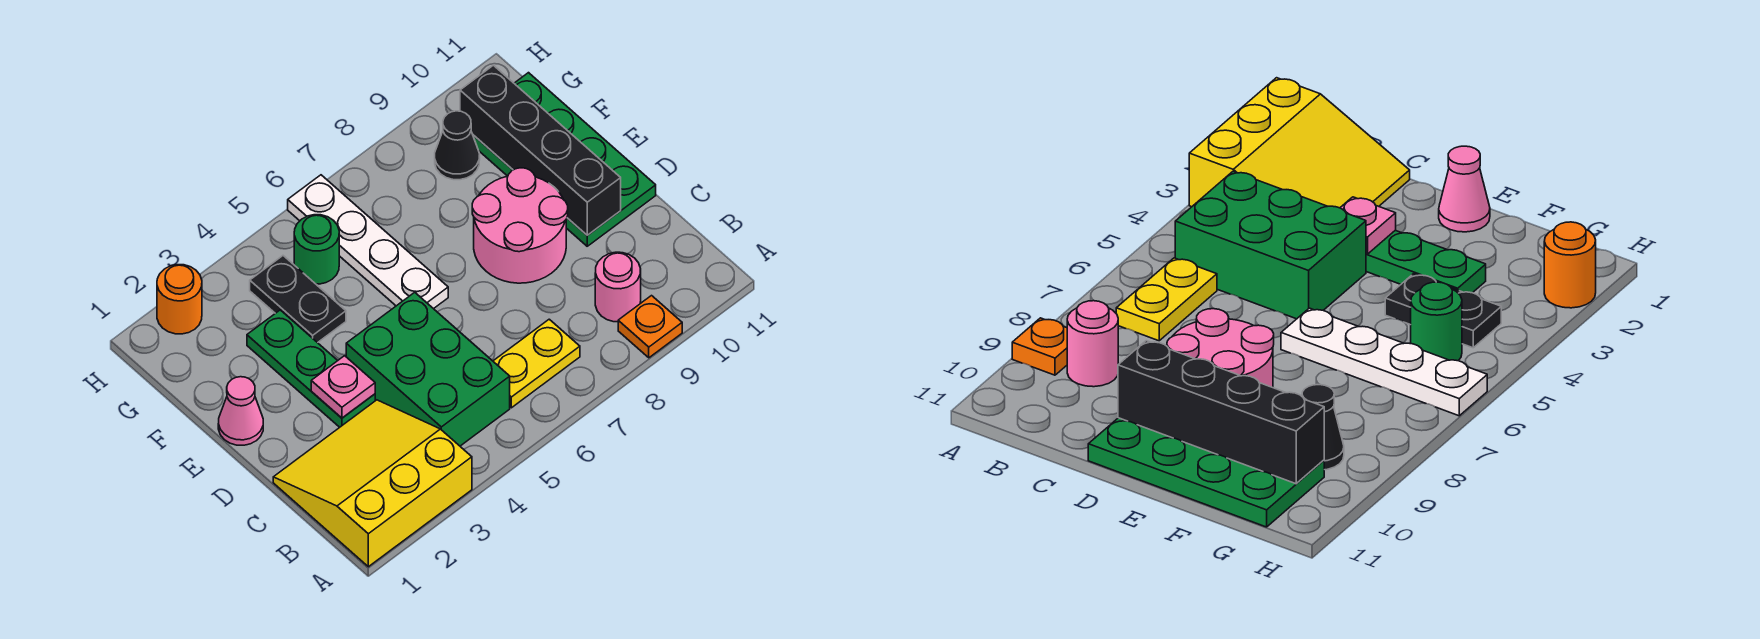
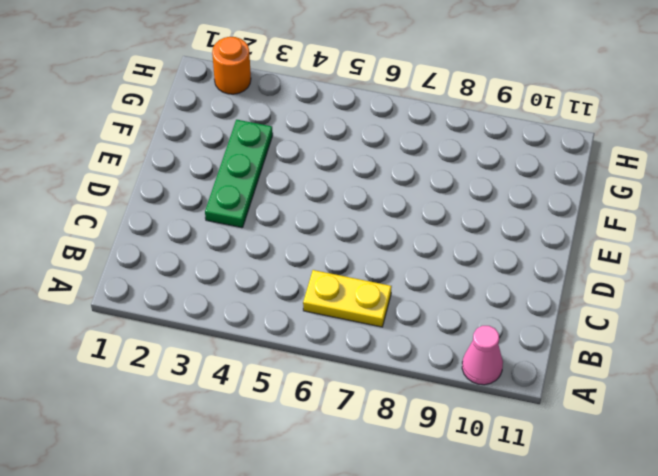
pink cone A10 level 1 -> pink cone E1 level 1
none -> yellow slope A1:C3 level 1 top A
none -> orange plate A9 level 1
none -> green brick B4:D5 level 1

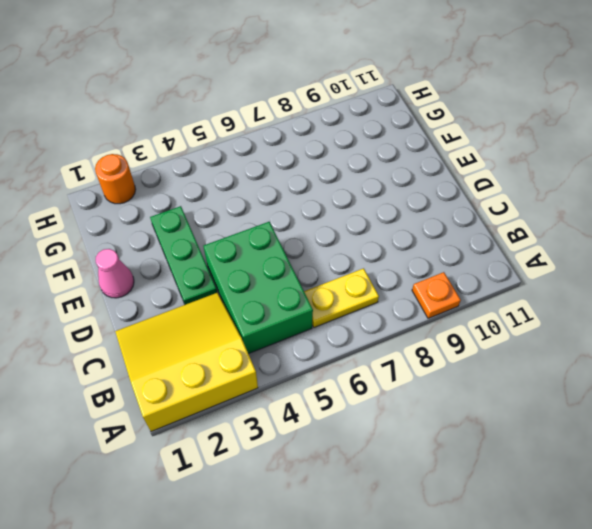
none -> pink round brick B9 level 1
none -> pink round brick D8:E9 level 1
none -> green plate D10:G11 level 1

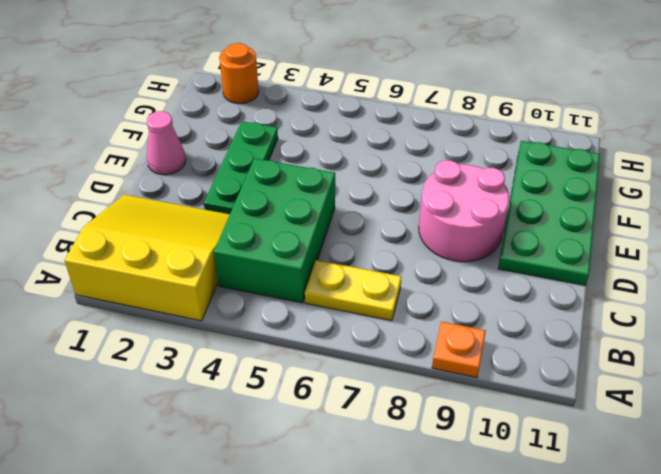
none -> pink round brick B9 level 1
none -> white plate E6:H6 level 1
none -> black plate F4:G4 level 1

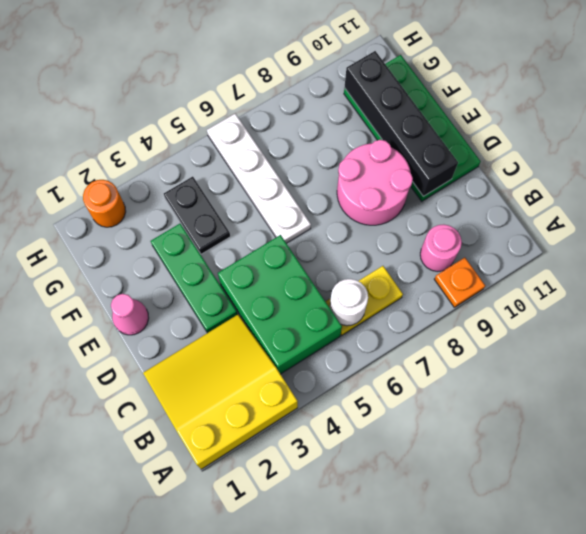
white round brick B6 level 2 -> none
none -> green round brick G5 level 1
none -> black cone G9 level 1
none -> pink plate D3 level 2

